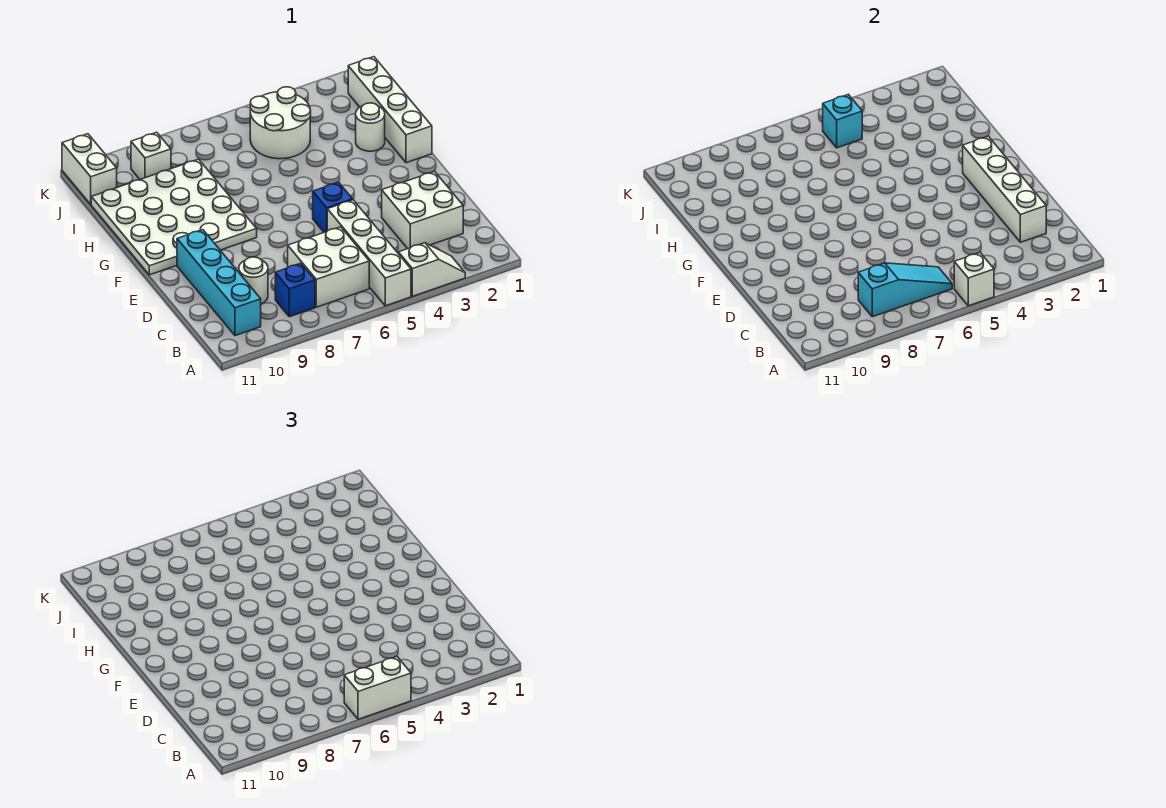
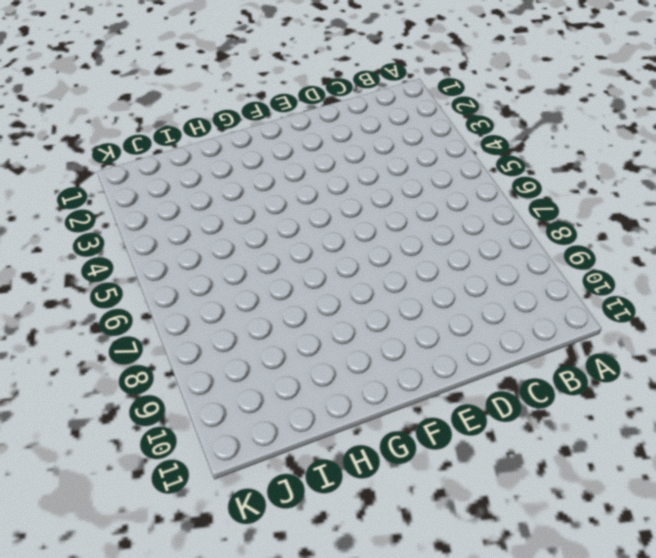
none -> white slope A3:A4 level 1 top 4
none -> white brick A5:D5 level 1
none -> white brick B6:C7 level 1

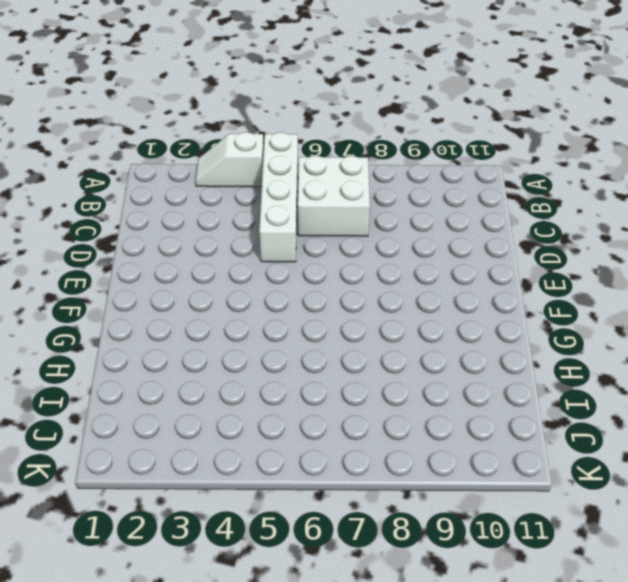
none -> blue brick B8 level 1
none -> cyan brick B10:E10 level 1
none -> white brick C2:D3 level 1

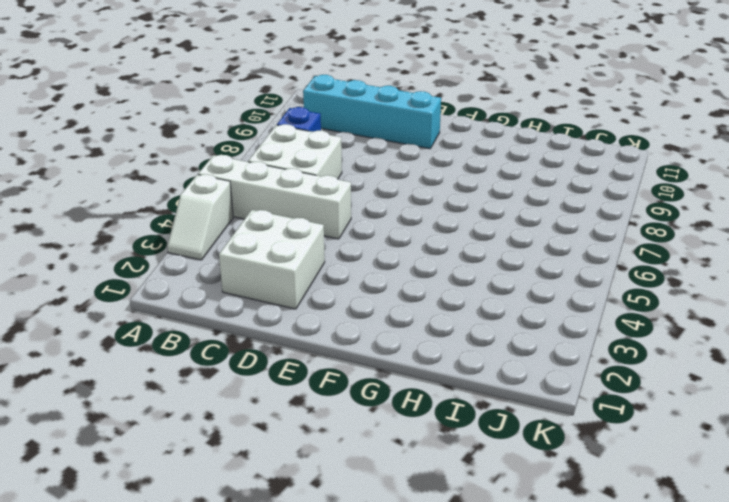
none -> white round brick C9 level 1
none -> blue brick E5 level 1
none -> white plate F8:I11 level 1

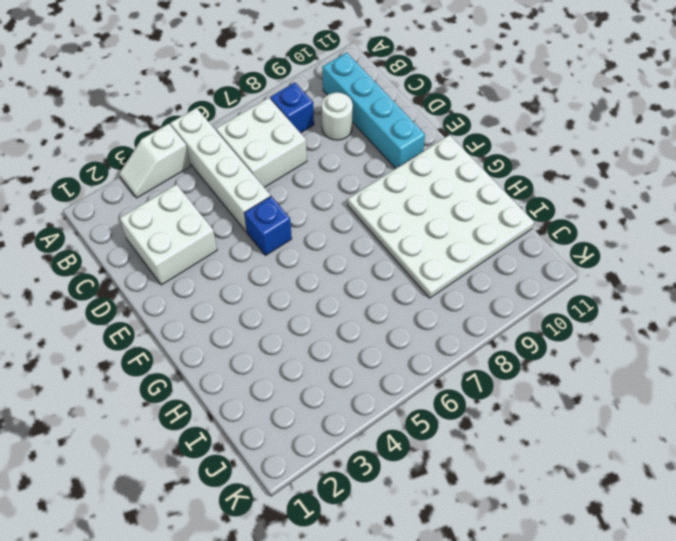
none -> white brick G1:J1 level 1
none -> white round brick H2 level 1
none -> white round brick I4:J5 level 1

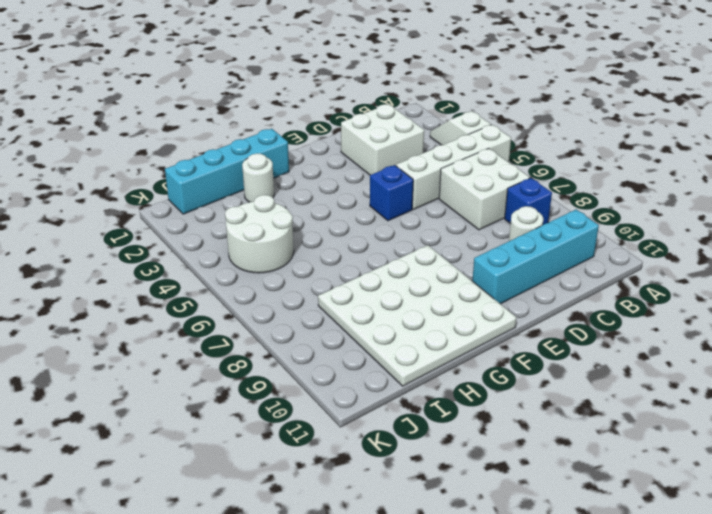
cyan brick G1:J1 level 1 -> white brick G1:J1 level 1
none -> white brick J9 level 1
none -> white brick J11:K11 level 1
none -> white brick A5 level 2

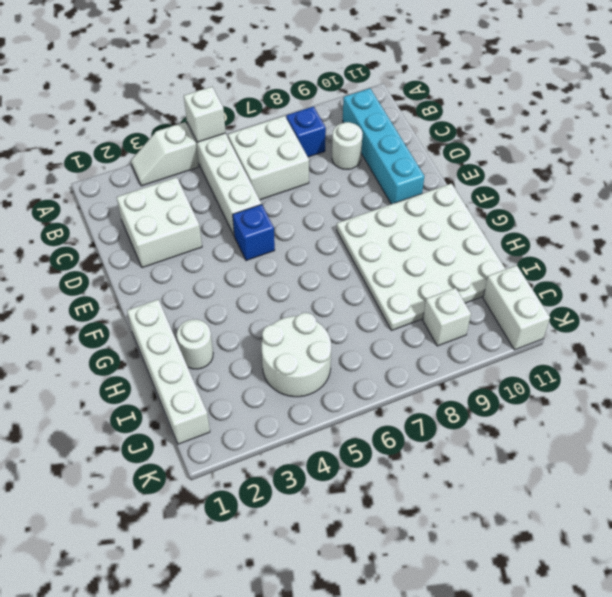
none -> cyan slope B6:B8 level 2 top 8
none -> white brick C2:F2 level 2
none -> cyan brick J5 level 2

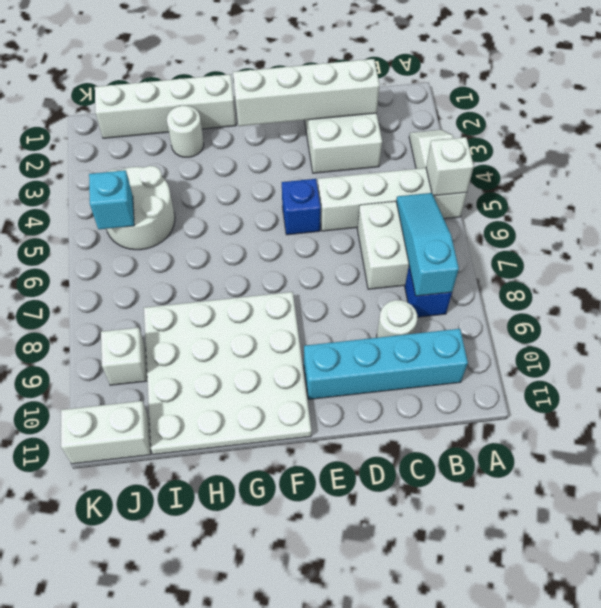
none -> white brick A5:A6 level 3

